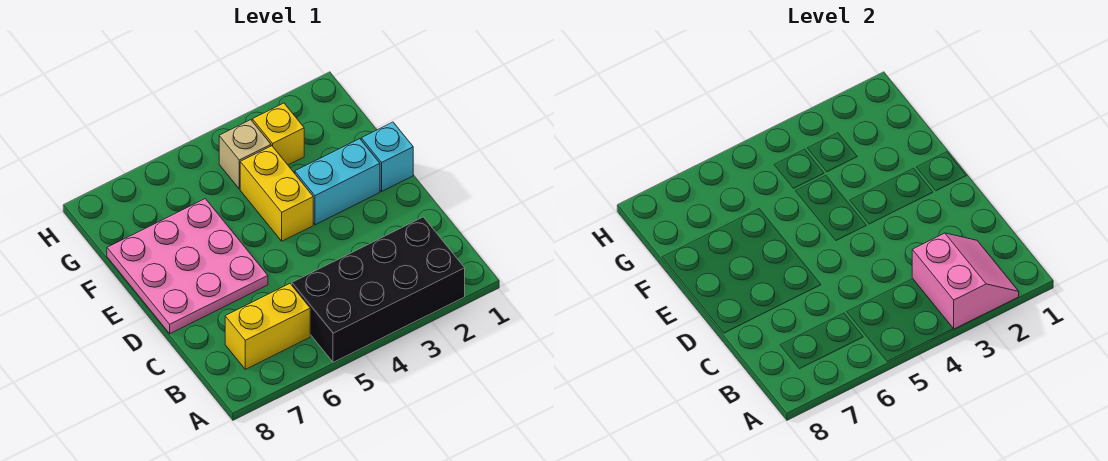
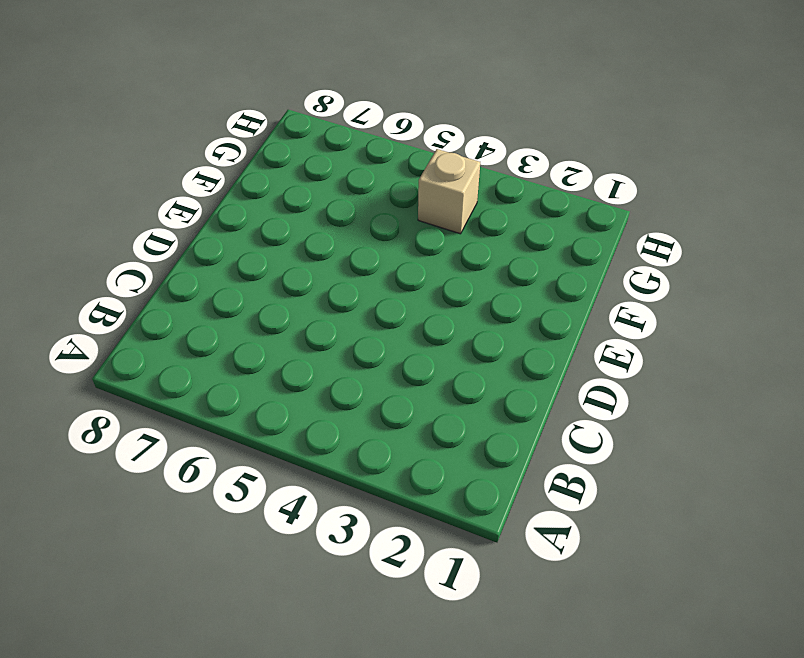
none -> black brick A2:B5 level 1
none -> yellow brick B6:B7 level 1

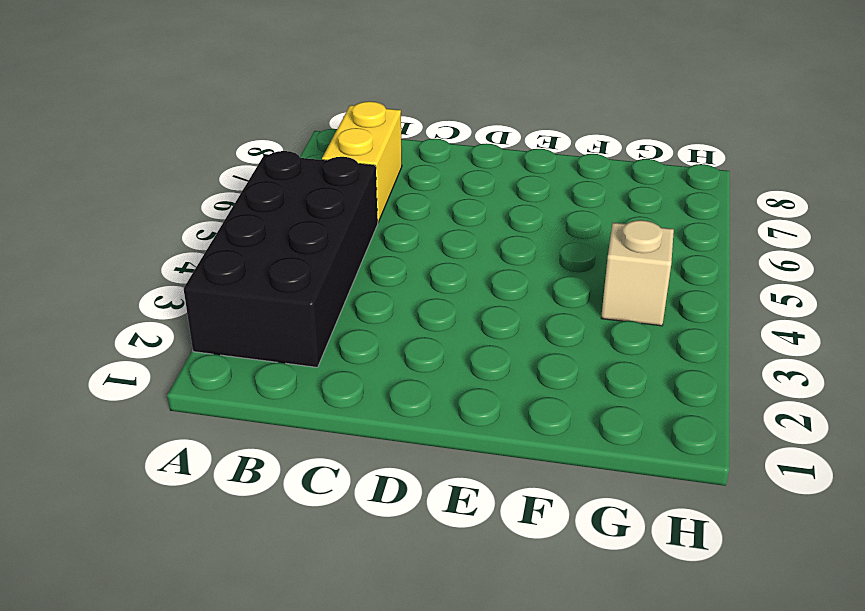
none -> pink plate D6:F8 level 1
none -> cyan brick E1 level 1

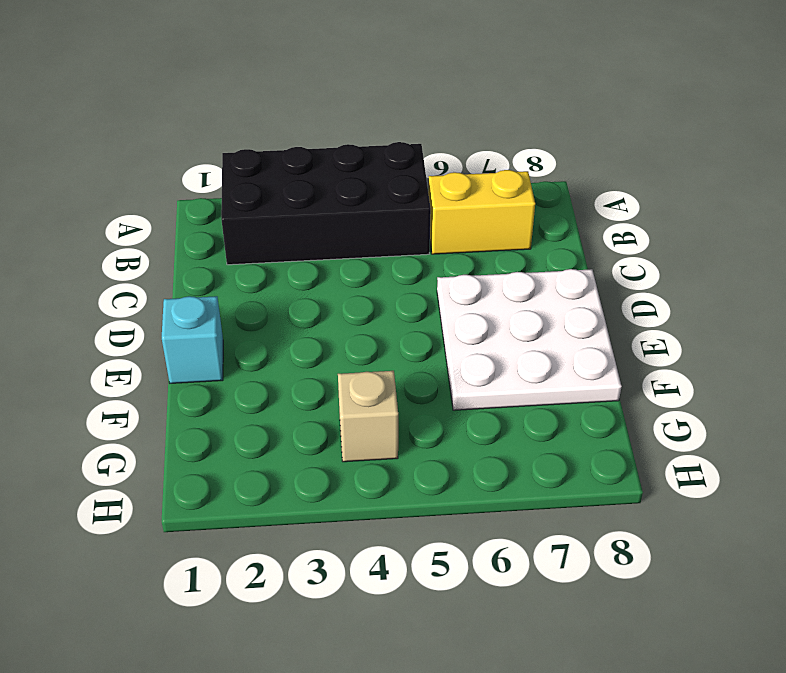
white plate D6:F8 level 1 -> pink plate D6:F8 level 1
none -> cyan brick E2:E3 level 1
none -> yellow brick E4:F4 level 1

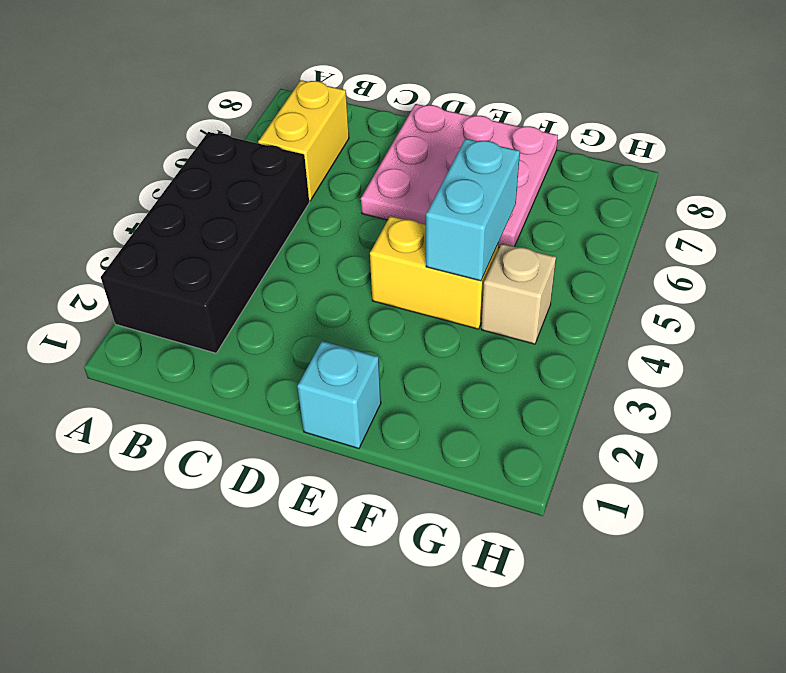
cyan brick F4:F5 level 2 -> cyan brick E2:E3 level 1
none -> yellow brick G3 level 1
none -> pink slope A2:B3 level 2 top 3

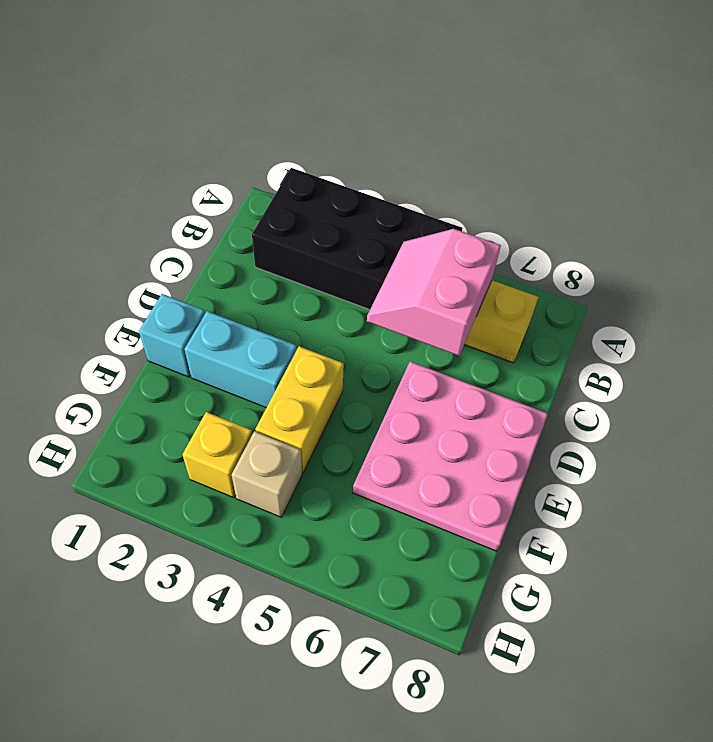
pink slope B5:C6 level 2 top 6 -> pink slope A2:B3 level 2 top 3

